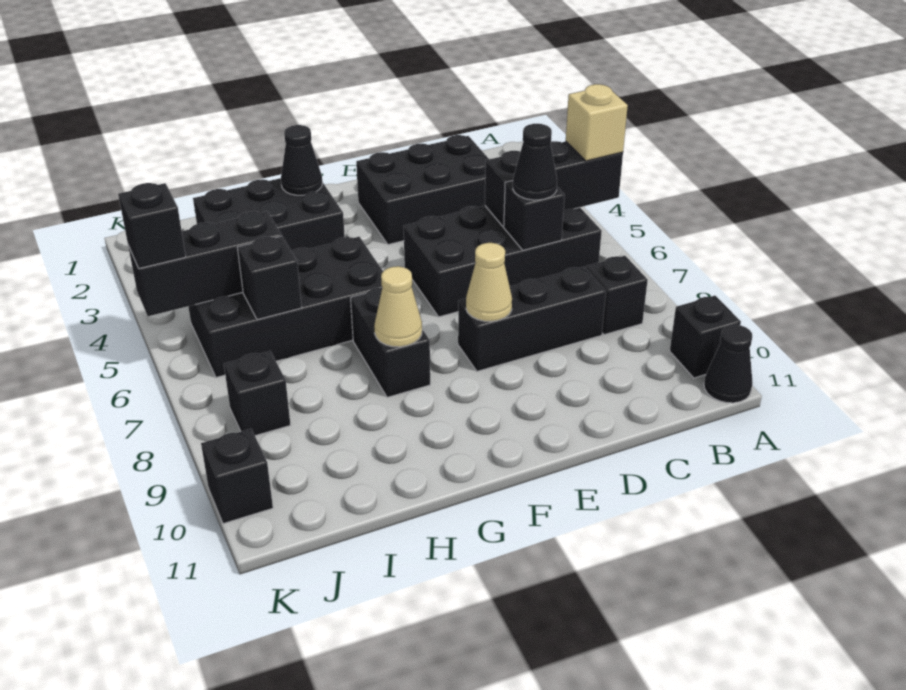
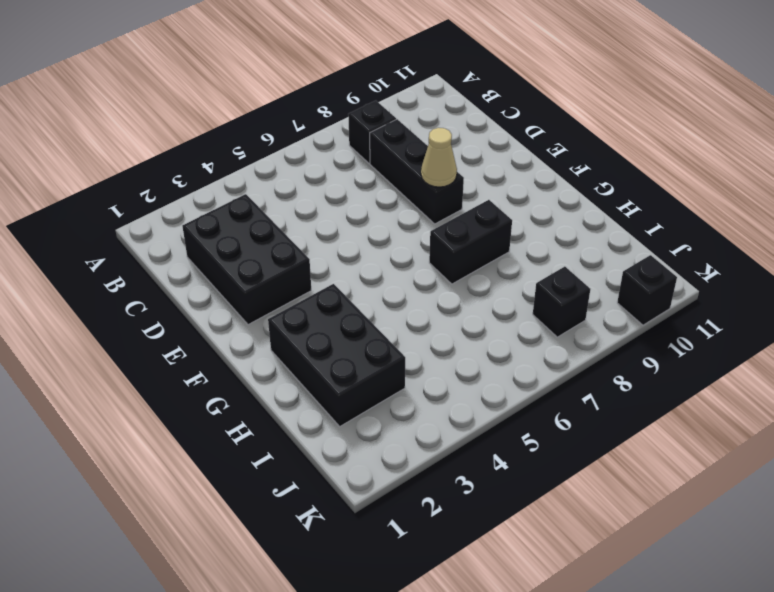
none -> black brick A10 level 1
none -> black cone A11 level 1
none -> black brick B5:E6 level 1

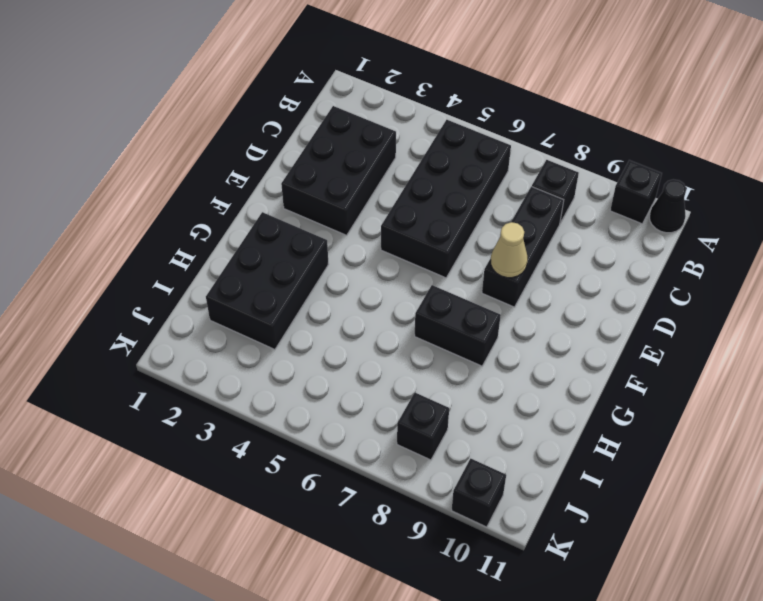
none -> black brick G5:J6 level 1
none -> black brick A5:C5 level 2
none -> black brick C6 level 2

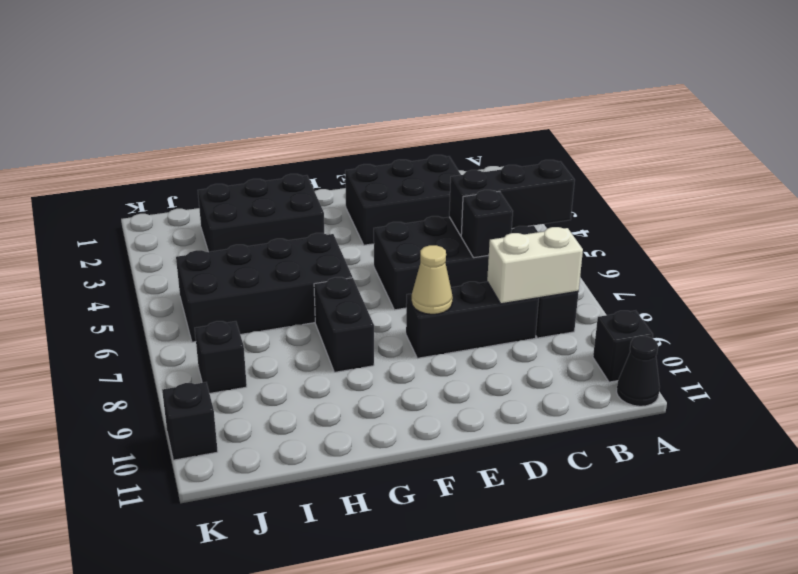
white brick B8:C8 level 2 -> none
none -> black cone G2 level 2
none -> tan cone G8 level 2
none -> black brick I5:K5 level 2

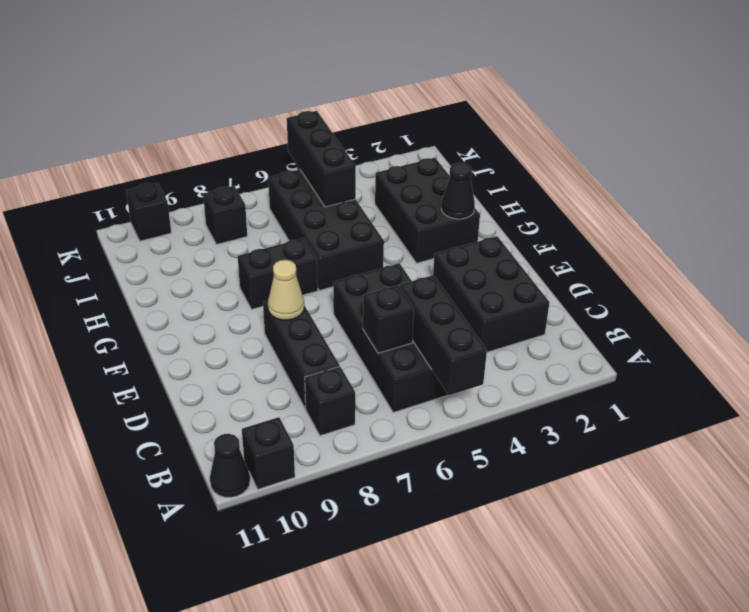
none -> tan cone G8 level 2
none -> black brick I6 level 2
none -> tan brick A5 level 3

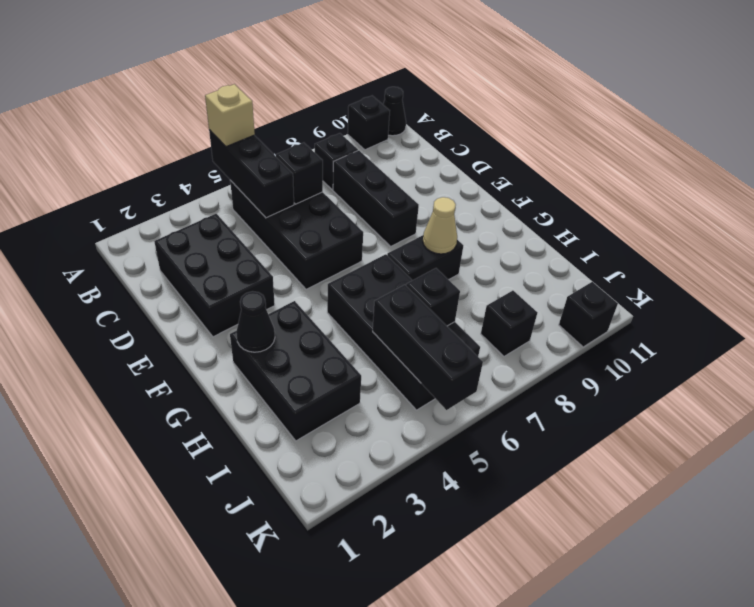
none -> tan cone E8 level 2
none -> black cone C6 level 3
none -> black brick K5 level 3

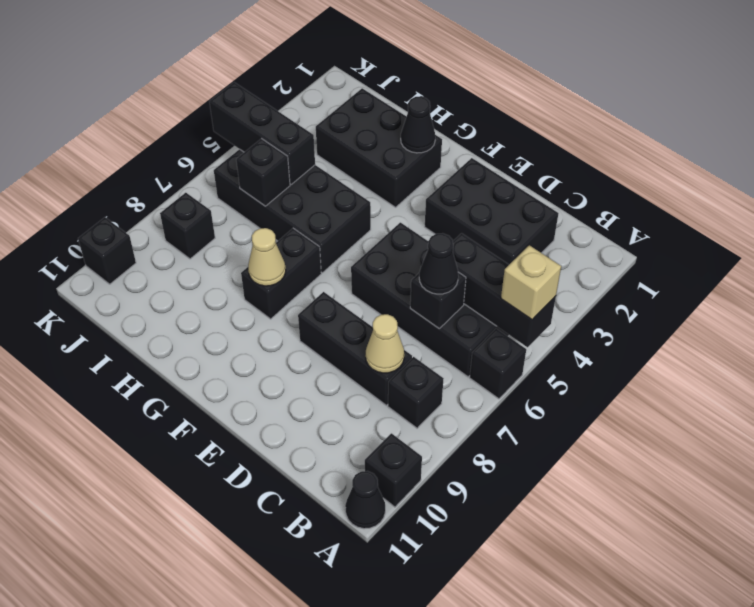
black brick A6 level 1 -> black brick K5 level 3
tan cone C8 level 2 -> tan cone E8 level 2

